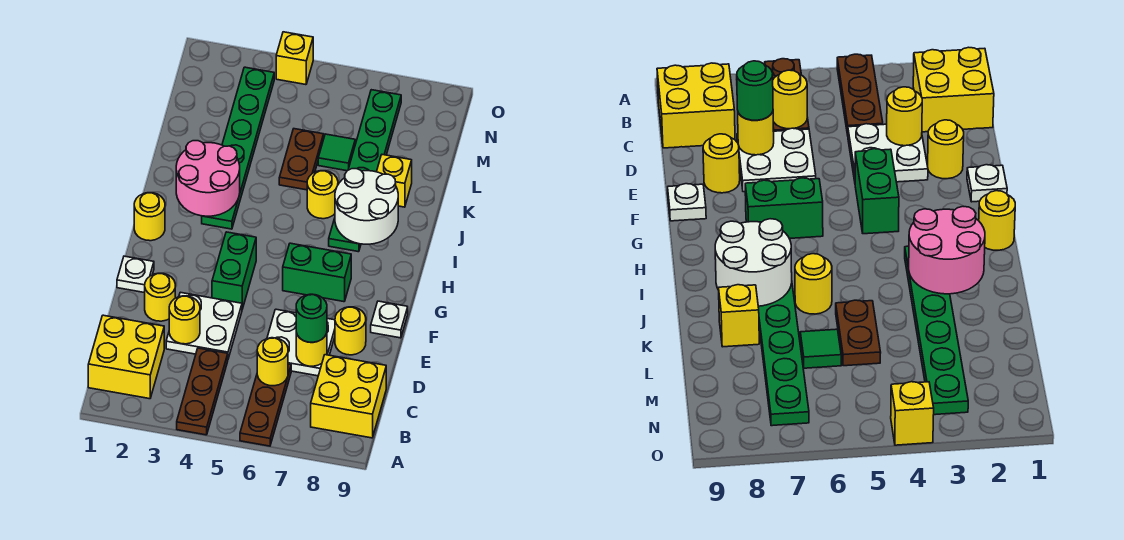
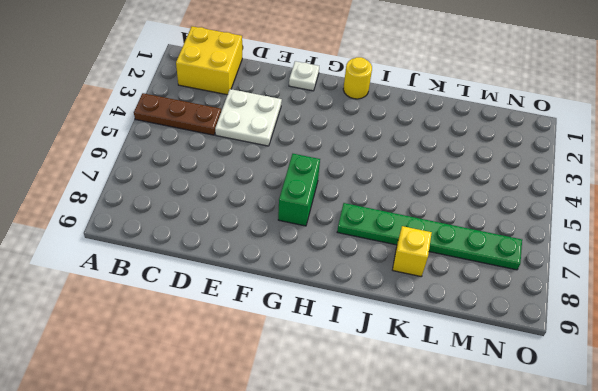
none -> brown plate A6:C6 level 1
none -> yellow brick B8:C9 level 1
none -> white plate D6:E7 level 1

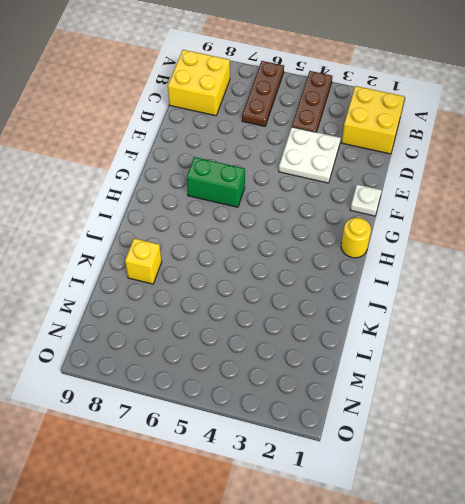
none -> white plate D6:E7 level 1
none -> yellow round brick E2 level 1
none -> yellow round brick E8 level 1

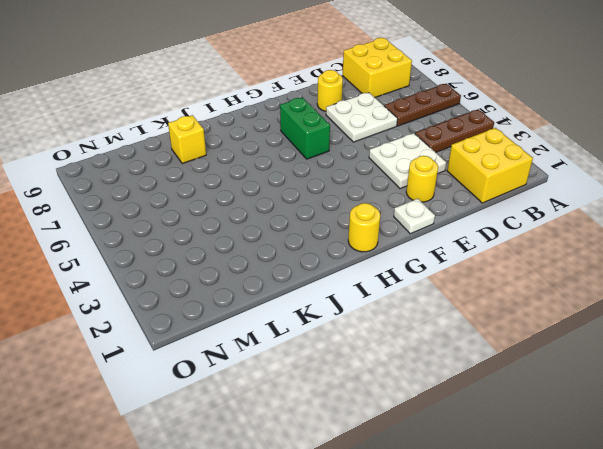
none -> green brick F4:G4 level 1
none -> white plate F9 level 1
none -> green plate I3:N3 level 1

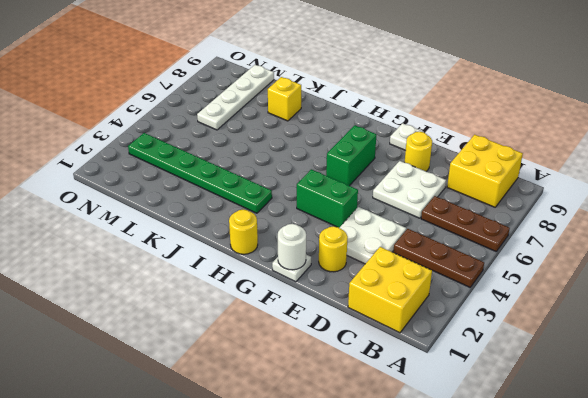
white round brick F1 level 2 -> none
white plate M6:M9 level 1 -> green plate I7:N7 level 1
none -> yellow round brick J6 level 1
none -> brown plate K5:L5 level 1
none -> green tile L6 level 1

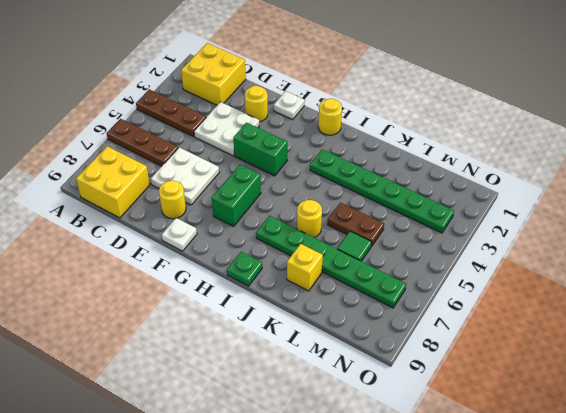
green plate I9 level 1 -> none
none -> yellow brick O4 level 1
none -> yellow round brick C6 level 2
none -> yellow round brick D3 level 2

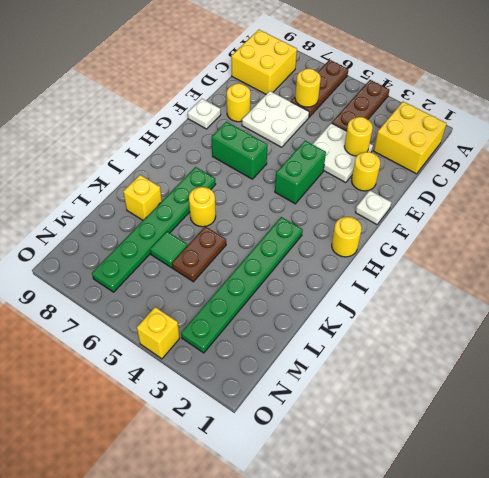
none -> yellow round brick D7 level 2
none -> pink round brick I2:J3 level 2
none -> white round brick I7:J8 level 2

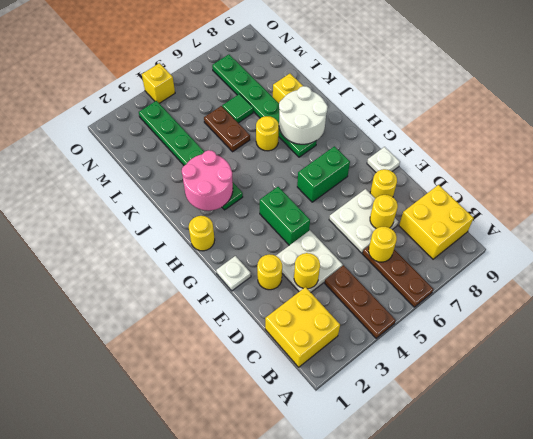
none -> green round brick D7 level 3

